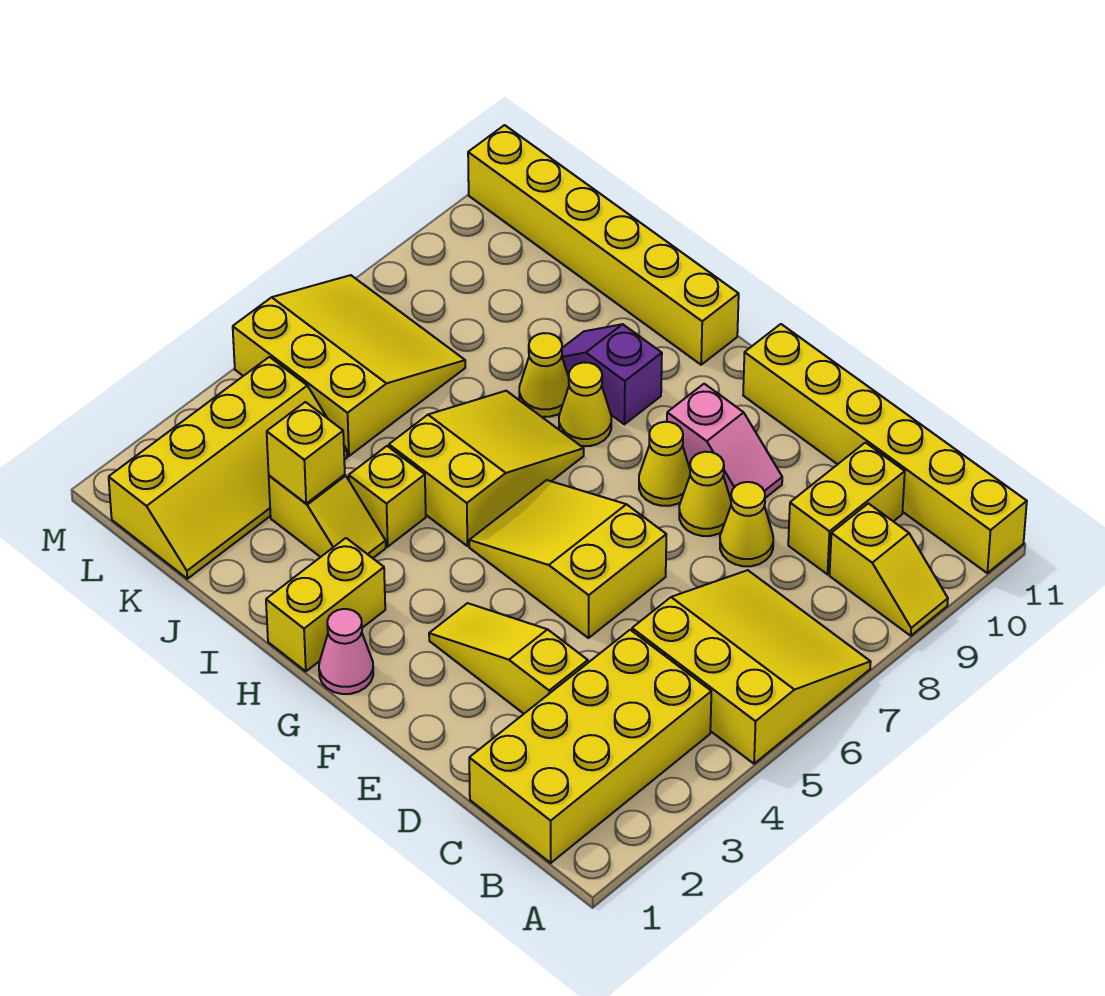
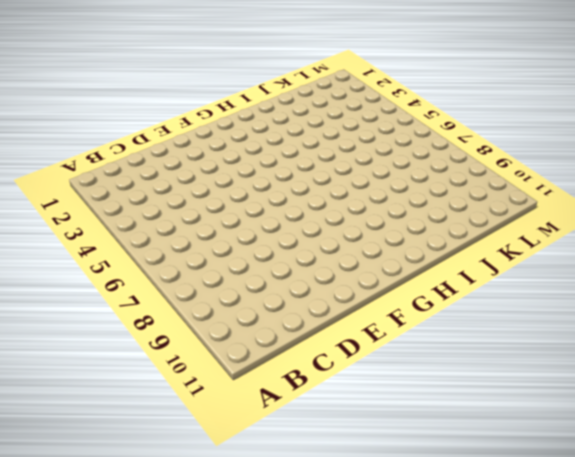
none -> yellow slope A5:C7 level 1 top 5
none -> yellow slope A9:B9 level 1 top B
none -> yellow brick A11:F11 level 1

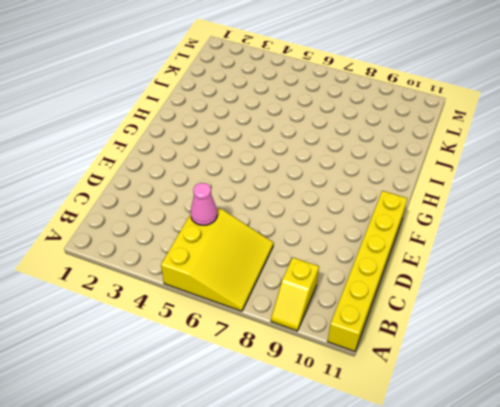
pink cone C5 level 2 -> pink cone G1 level 1
none -> yellow brick B1:C4 level 1
none -> yellow brick C9:C10 level 1
none -> yellow slope D3:F3 level 1 top D

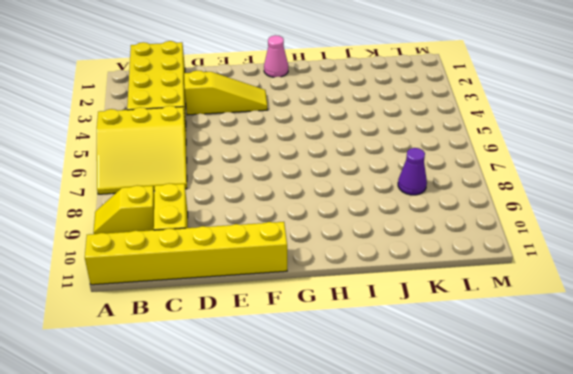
purple cone K8 level 1 -> none
none -> yellow cone D8 level 1
none -> yellow slope E5:G6 level 1 top E
none -> yellow cone E8 level 1

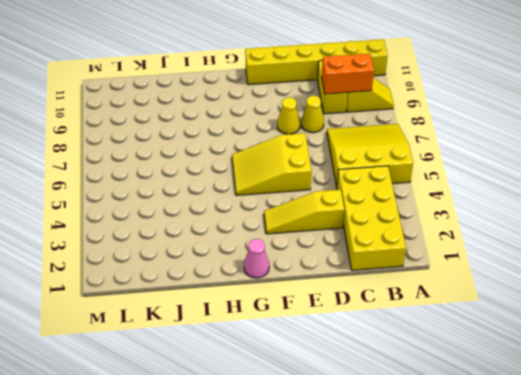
orange brick B9:C9 level 2 -> none
none -> pink slope E9:F9 level 1 top F
none -> yellow cone F8 level 1
none -> yellow brick H1:H2 level 1

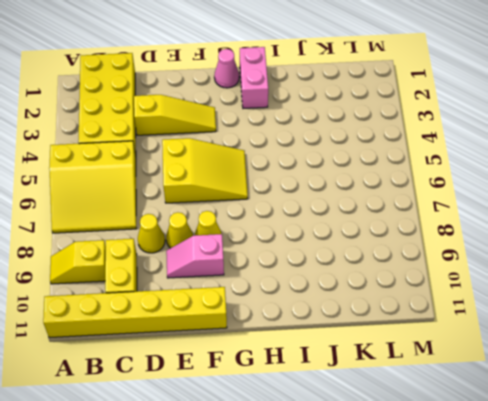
pink brick H1:H2 level 1 -> yellow brick H1:H2 level 1
none -> yellow slope H5:I7 level 1 top 5
none -> yellow cone H8 level 1
none -> purple slope H9:I9 level 1 top H

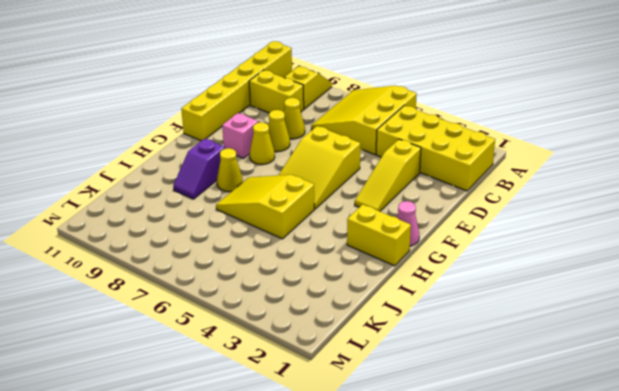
none -> yellow brick H11:M11 level 1
none -> yellow slope I3:J3 level 1 top J
none -> yellow brick I4 level 1

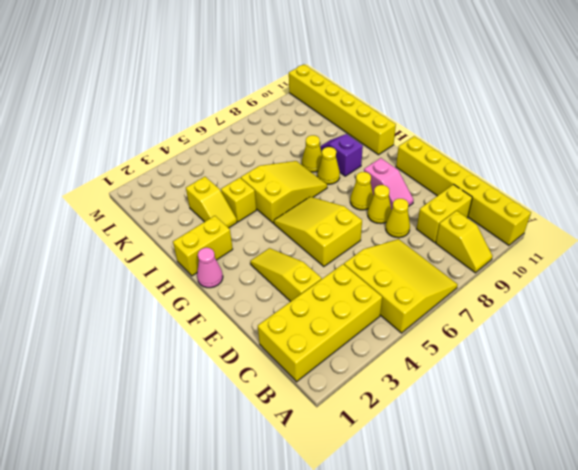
none -> yellow slope K1:L4 level 1 top L
none -> yellow slope K5:M7 level 1 top 5
none -> yellow brick J3 level 2

